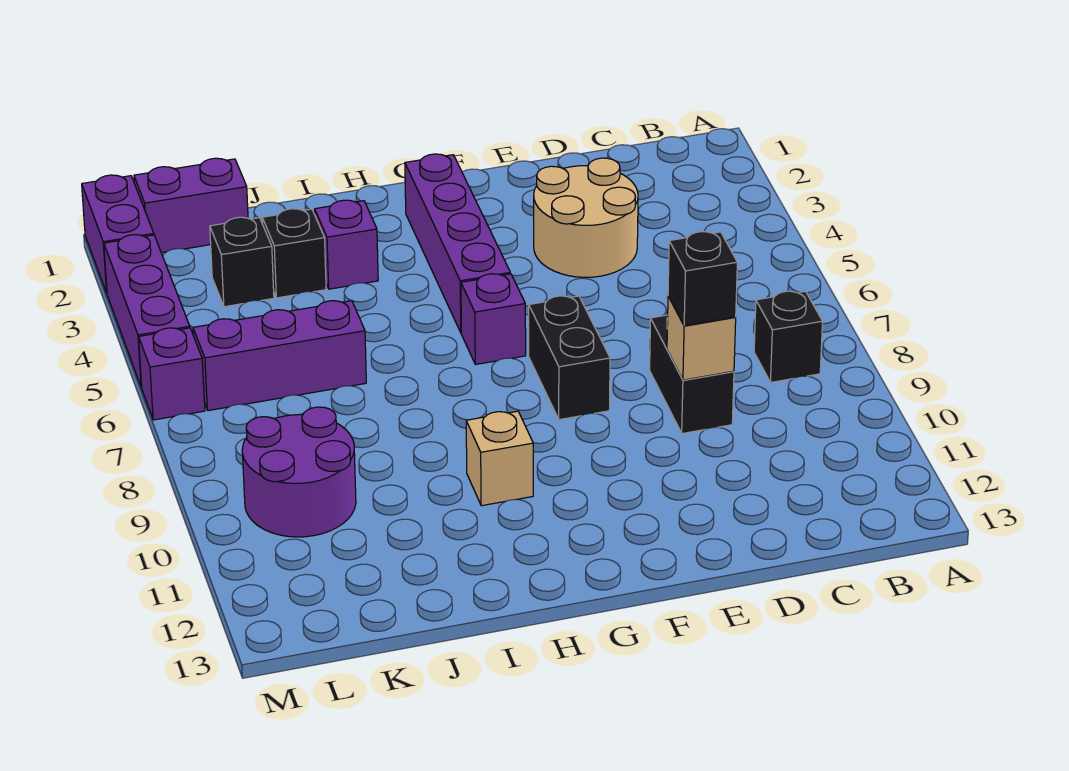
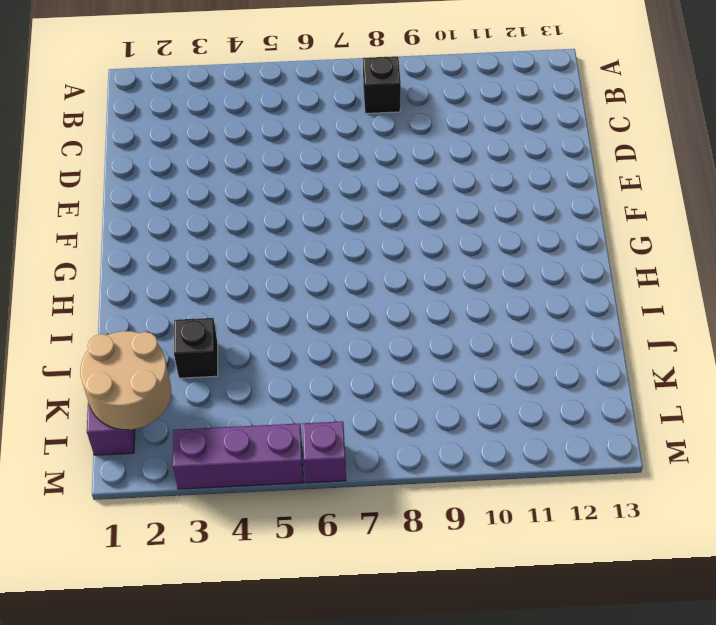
tan round brick K1:L2 level 2 -> tan round brick D3:E4 level 1
none -> black brick D8:D9 level 1
none -> black brick F7:F8 level 1
none -> purple brick G2:G5 level 1

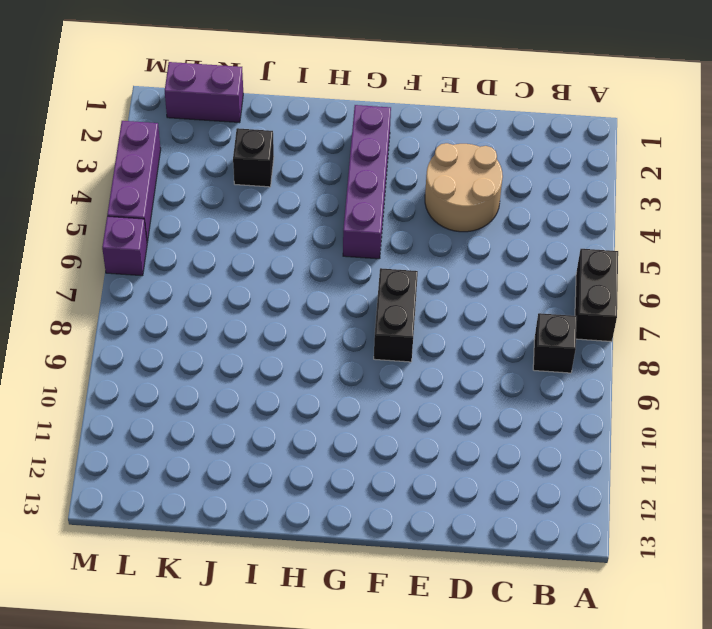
black brick A6:A7 level 1 -> black brick D8:D9 level 1
none -> purple brick G6 level 1
none -> tan brick H10 level 1
none -> purple brick I3 level 1

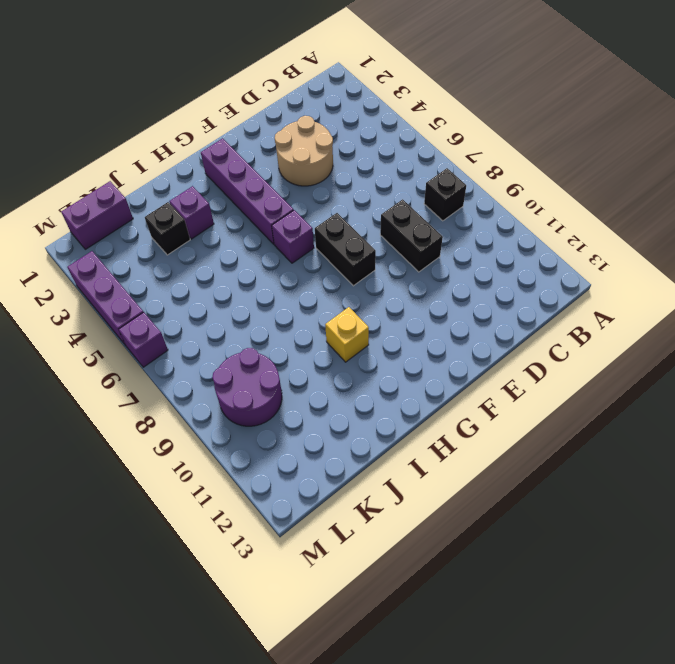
yellow brick H10 level 1 -> tan brick H10 level 1
none -> purple brick J6:L6 level 1
none -> black brick K3 level 1
none -> purple brick M1:M2 level 1

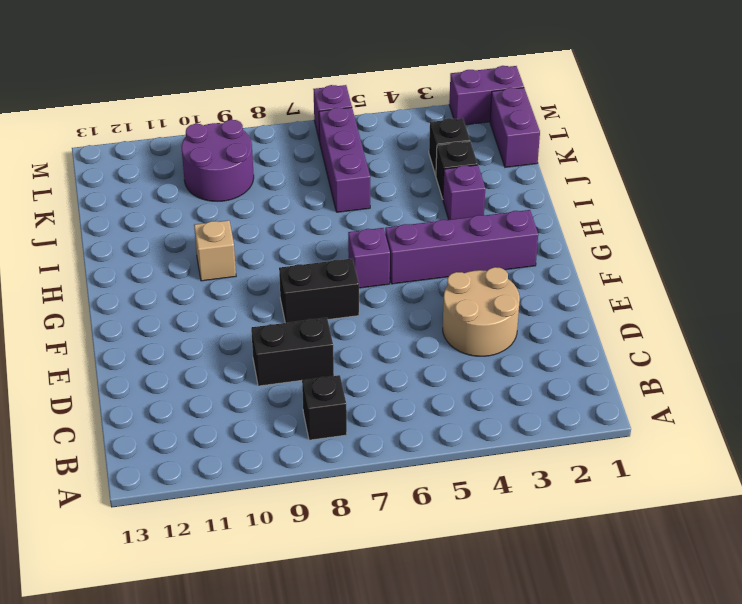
none -> purple brick M3:M5 level 1
none -> tan brick D9 level 2
none -> black brick D9 level 3

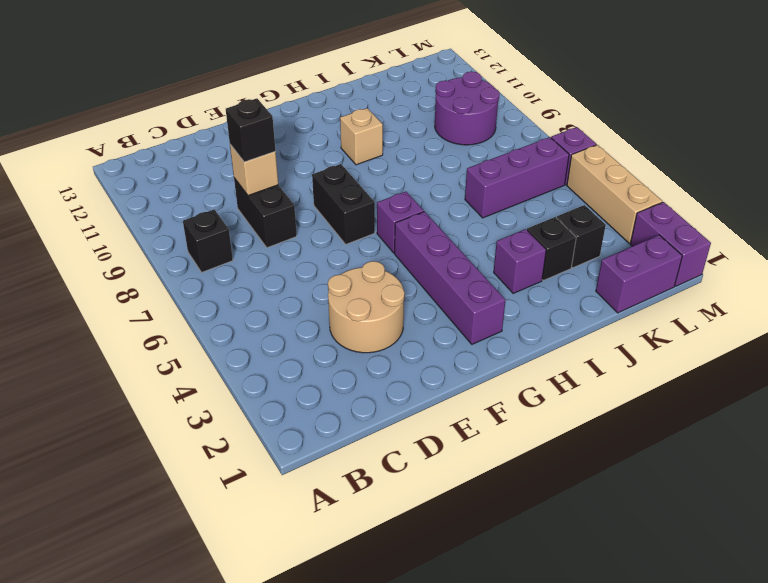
tan brick M3:M5 level 1 -> purple brick M3:M5 level 1

